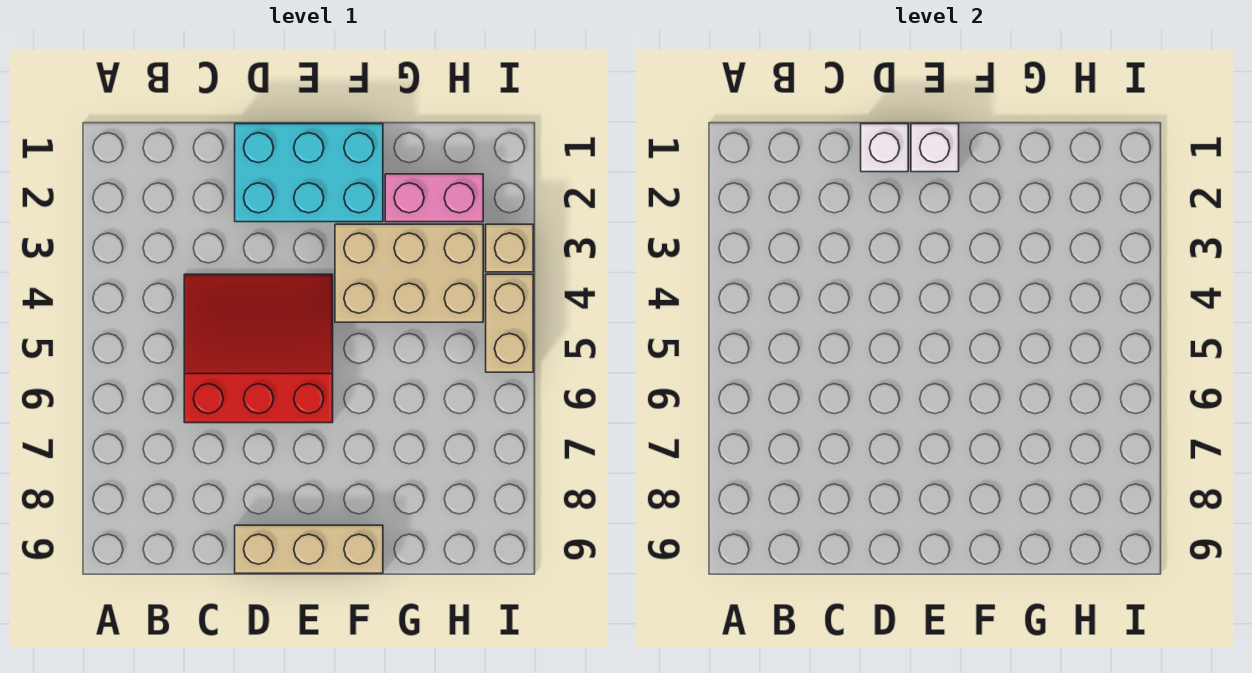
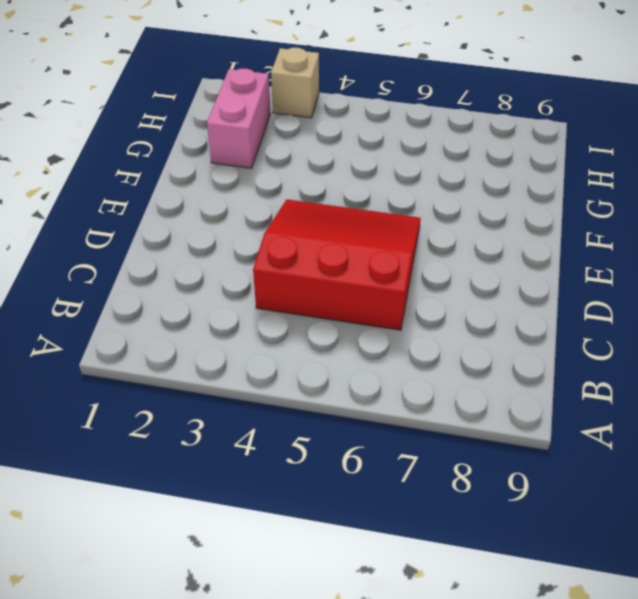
red slope C4:E6 level 1 top C -> red slope C4:E6 level 1 top 6
none -> cyan brick D1:F2 level 1
none -> tan brick D9:F9 level 1

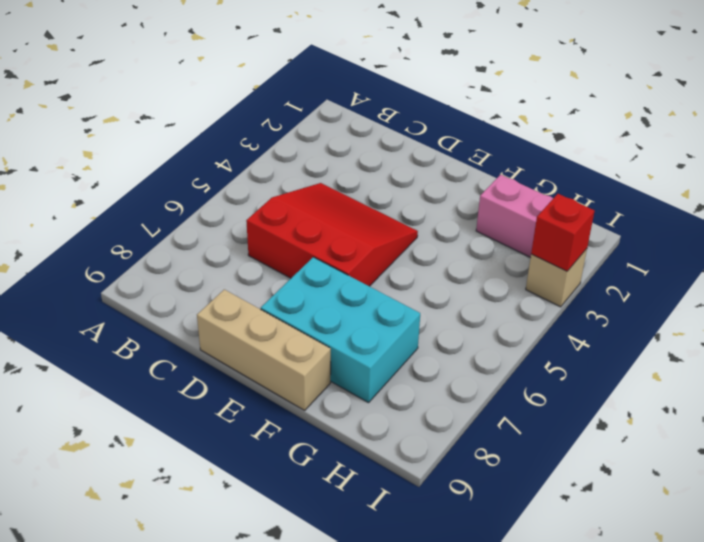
cyan brick E7:G8 level 1 -> cyan brick D1:F2 level 1
red brick I3 level 2 -> none
none -> tan brick F3:H4 level 1
none -> tan brick I4:I5 level 1

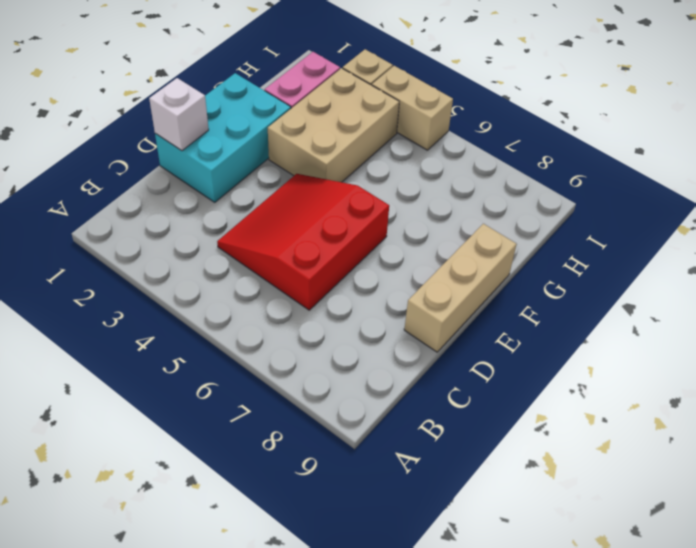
none -> white brick E1 level 2

